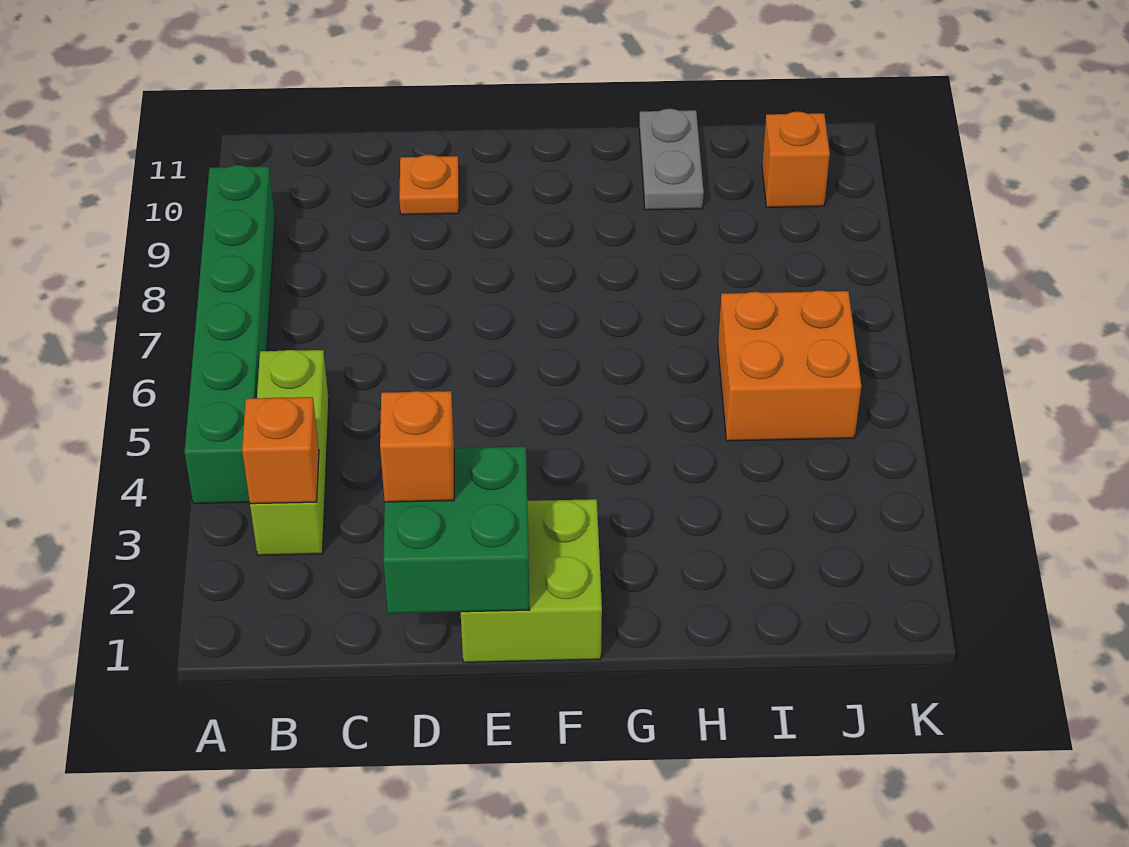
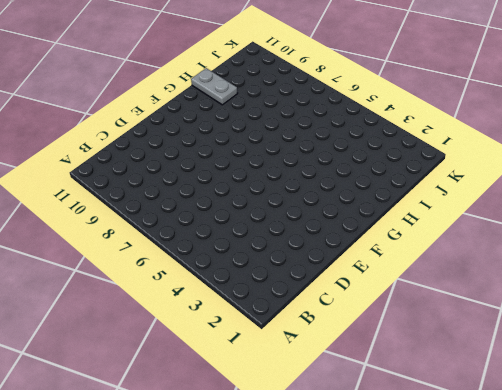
none -> green brick A4:A9 level 1
none -> lime brick B3:B5 level 1

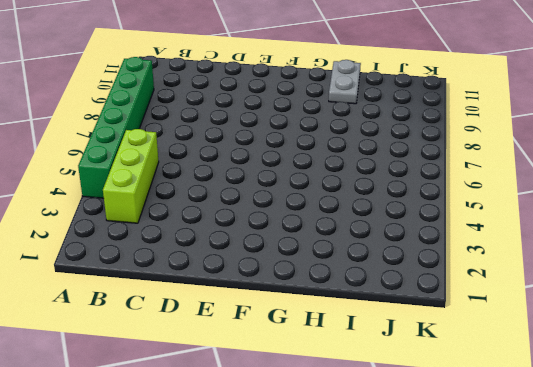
none -> orange plate D10 level 1
none -> lime brick E1:F2 level 1

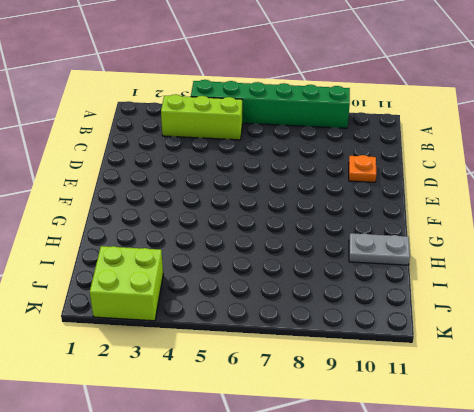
lime brick J2:K3 level 1 -> lime brick E1:F2 level 1
none -> orange brick I5:J6 level 1
none -> orange brick J10 level 1

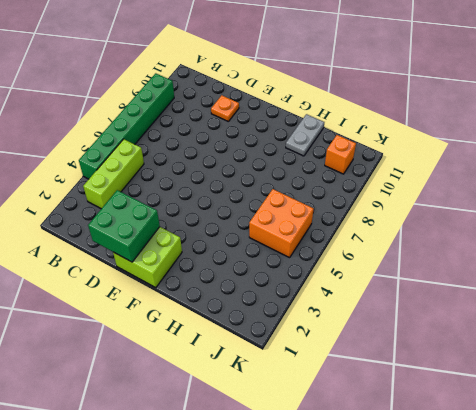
none -> orange brick B3 level 2
none -> orange brick D2 level 3

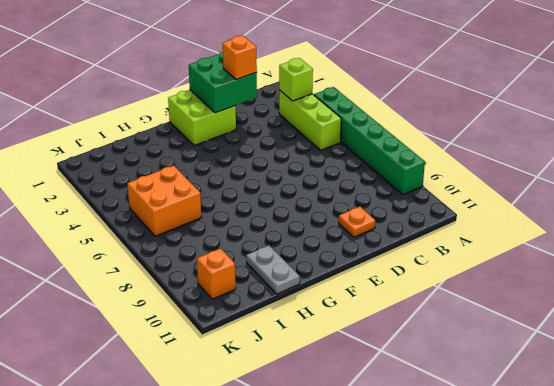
lime brick B3 level 2 -> orange brick B3 level 2

